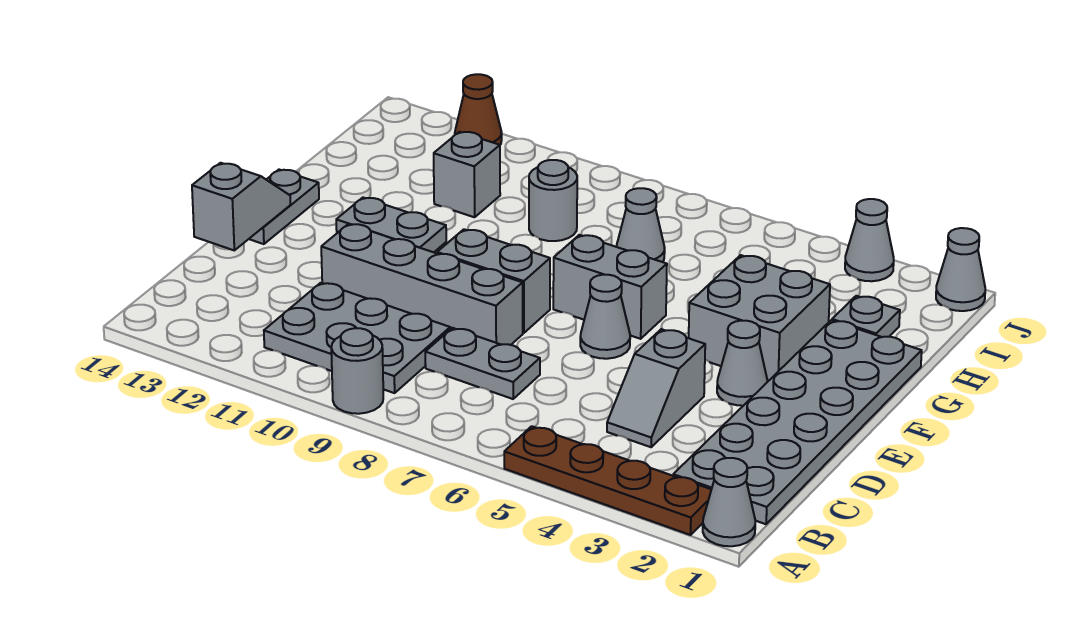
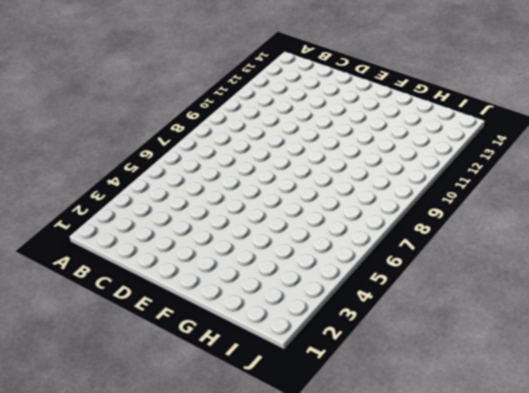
none -> grey cone A1 level 1
none -> brown plate A2:A5 level 1
none -> grey round brick A9 level 1

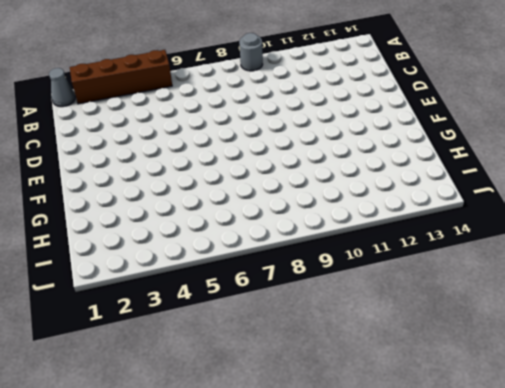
brown brick A2:A5 level 1 -> brown plate A2:A5 level 1
none -> grey plate B1:G2 level 1
none -> grey plate B9:C11 level 1
none -> grey slope C4:D4 level 1 top D

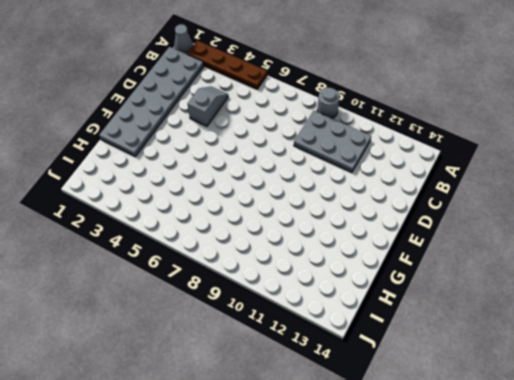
none -> grey plate C7:C8 level 1
none -> grey brick D8:D11 level 1
none -> grey cone E3 level 1

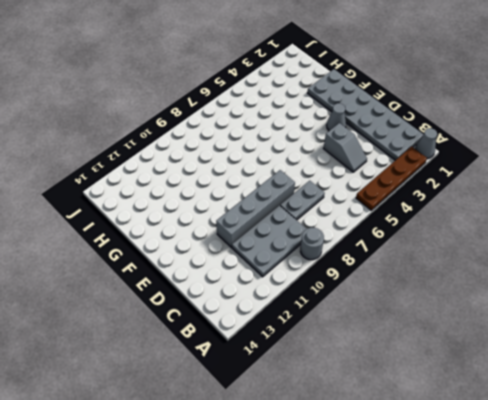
none -> grey cone E6 level 1
none -> grey brick E8:E9 level 1
none -> grey plate E14:F14 level 1

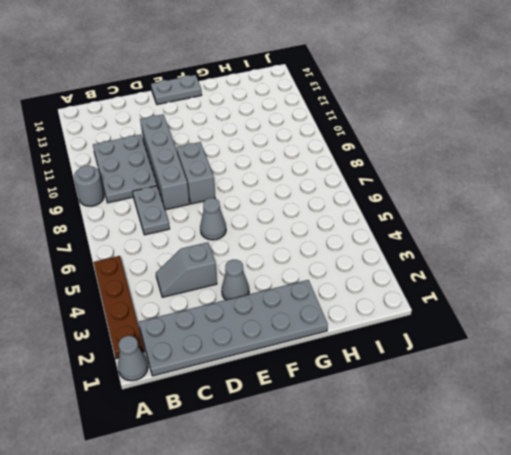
none -> grey brick F3:G4 level 1
none -> grey brick F6:F7 level 1
none -> grey plate F11:F12 level 1

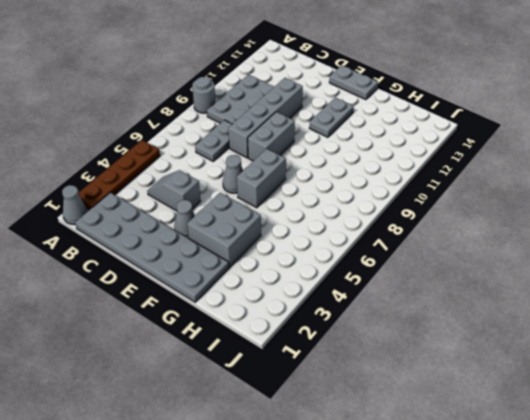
none -> grey plate H2 level 1
none -> grey cone H7 level 1
none -> grey round brick H9 level 1

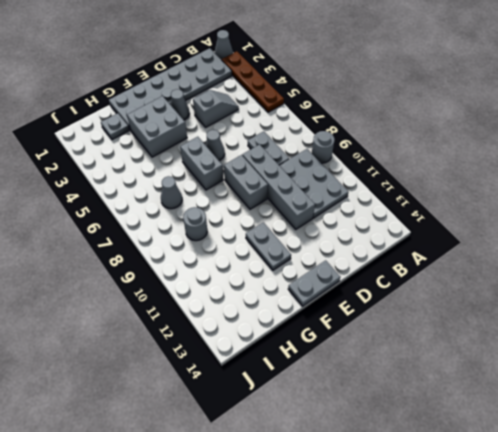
none -> grey brick H11 level 1
none -> grey cone J1 level 1
none -> grey cone J3 level 1

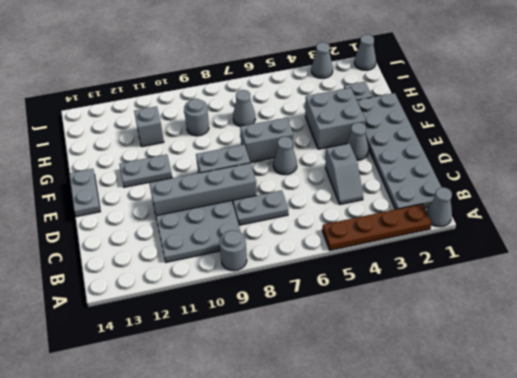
none -> brown cone J12 level 1
none -> grey slope D14:E14 level 2 top D

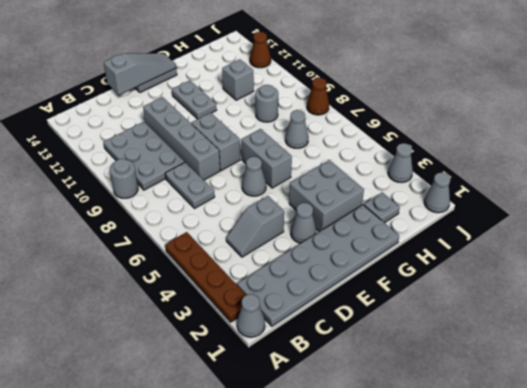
grey slope D14:F14 level 2 top D -> grey slope D14:E14 level 2 top D
brown cone J8 level 1 -> none

